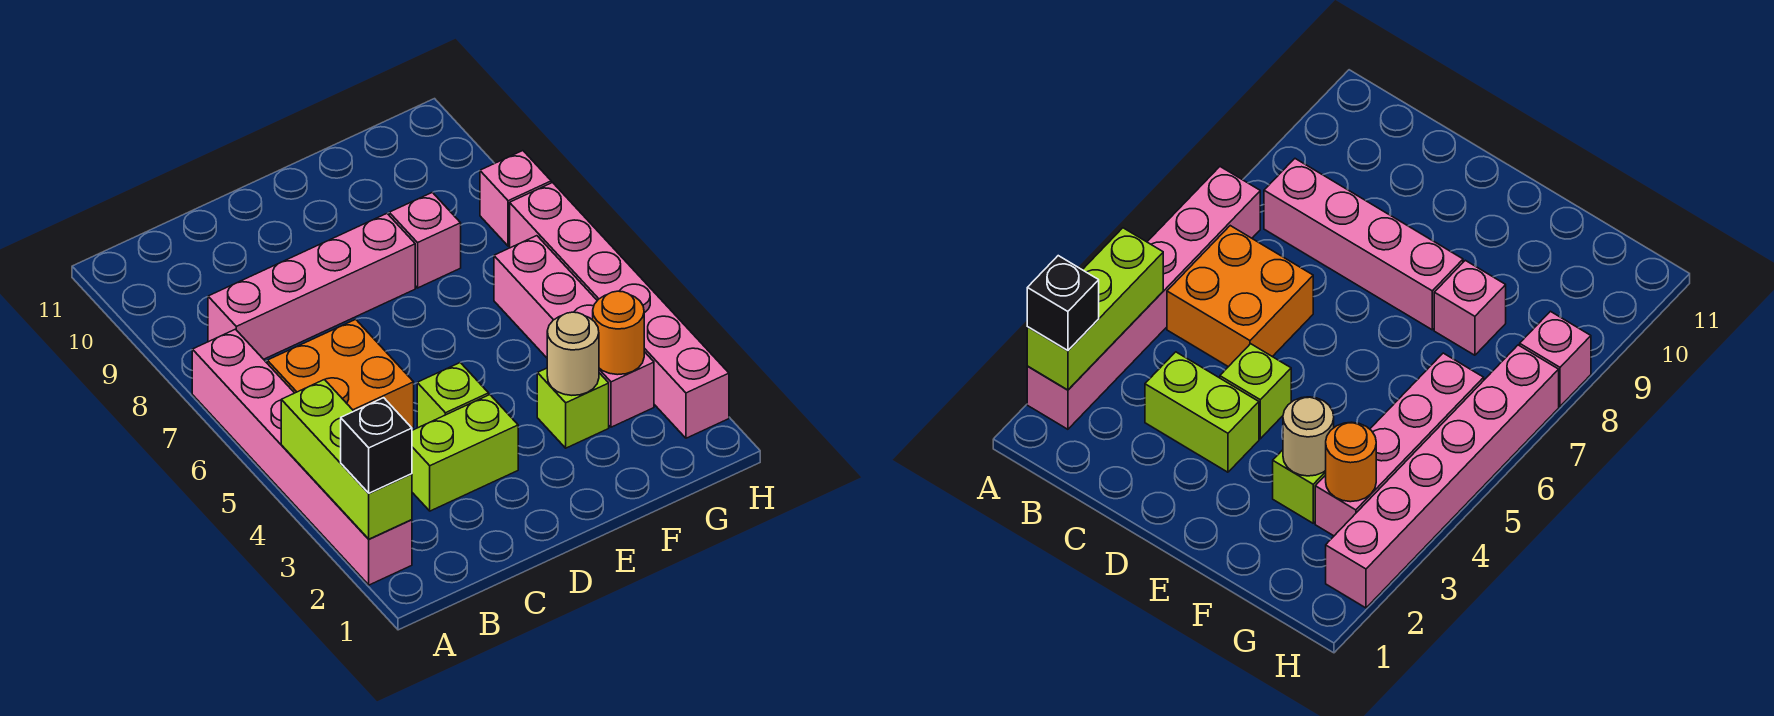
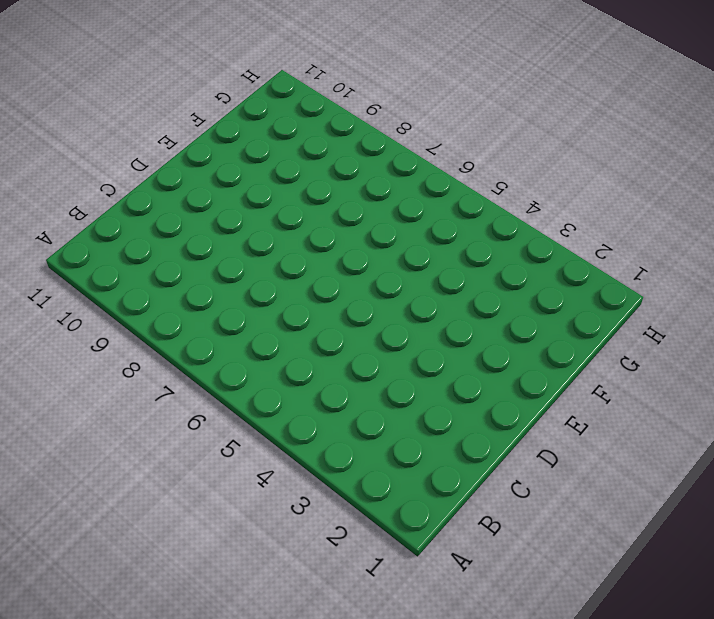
none -> pink brick A2:A7 level 1
none -> orange brick B5:C6 level 1
none -> pink brick B8:E8 level 1

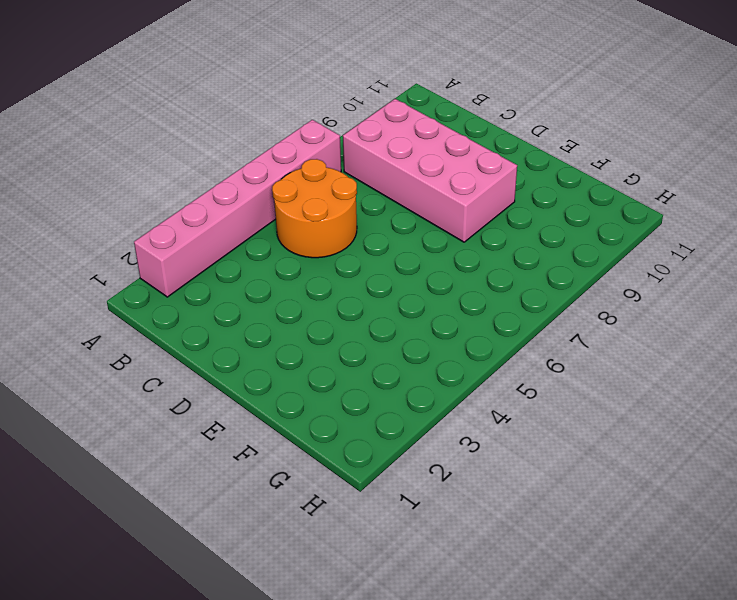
orange round brick B5:C6 level 1 -> orange brick B5:C6 level 1
pink brick B8:E9 level 1 -> pink brick B8:E8 level 1
none -> lime brick C3:D3 level 1
none -> lime brick D4 level 1
none -> lime brick F3 level 1

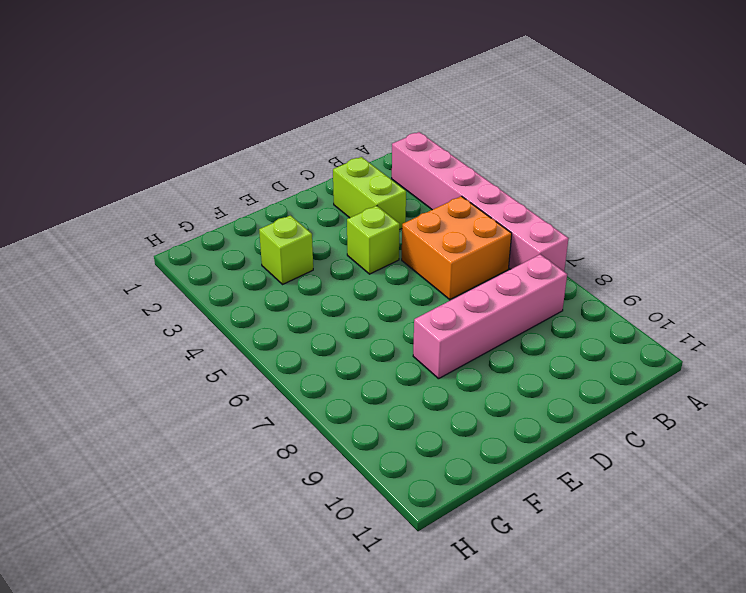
lime brick C2:C3 level 1 -> lime brick C3:D3 level 1
none -> pink brick F8 level 1
none -> pink brick G3:G6 level 1
none -> pink brick H2:H7 level 1

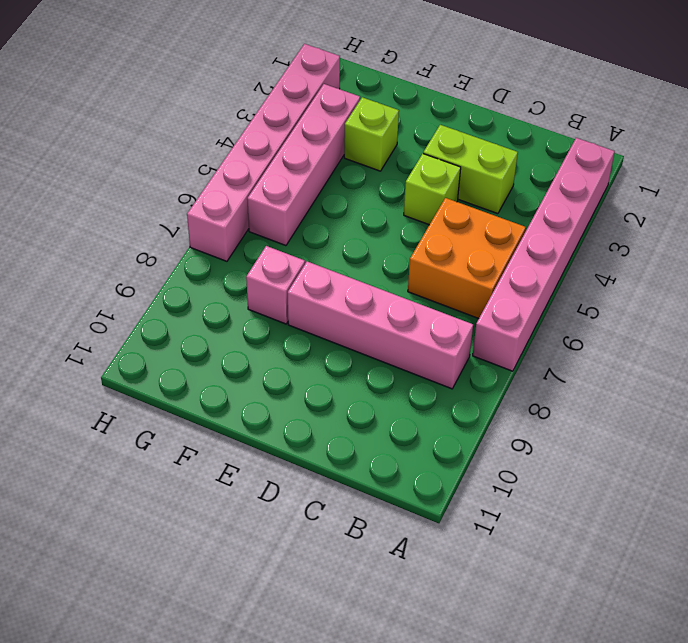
none -> pink brick H8 level 1
none -> lime brick A2:A4 level 2
none -> tan round brick F3 level 2

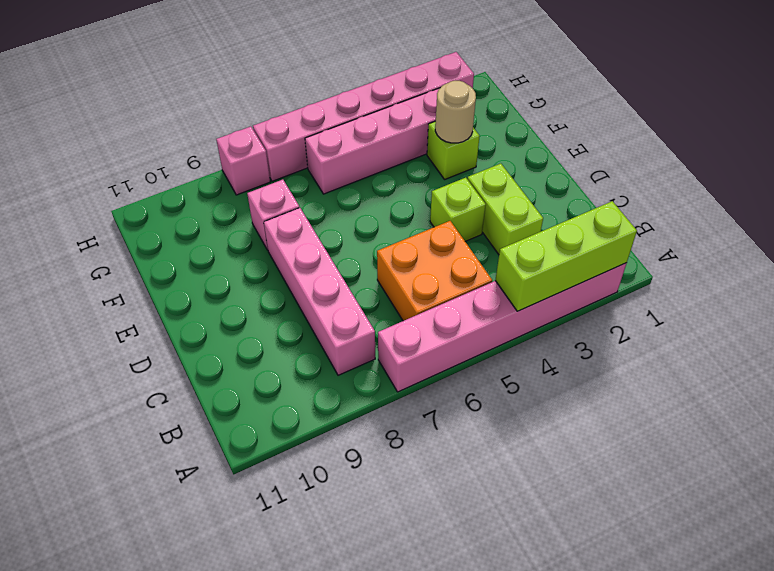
none -> orange round brick G3 level 2
none -> black brick A2 level 3

